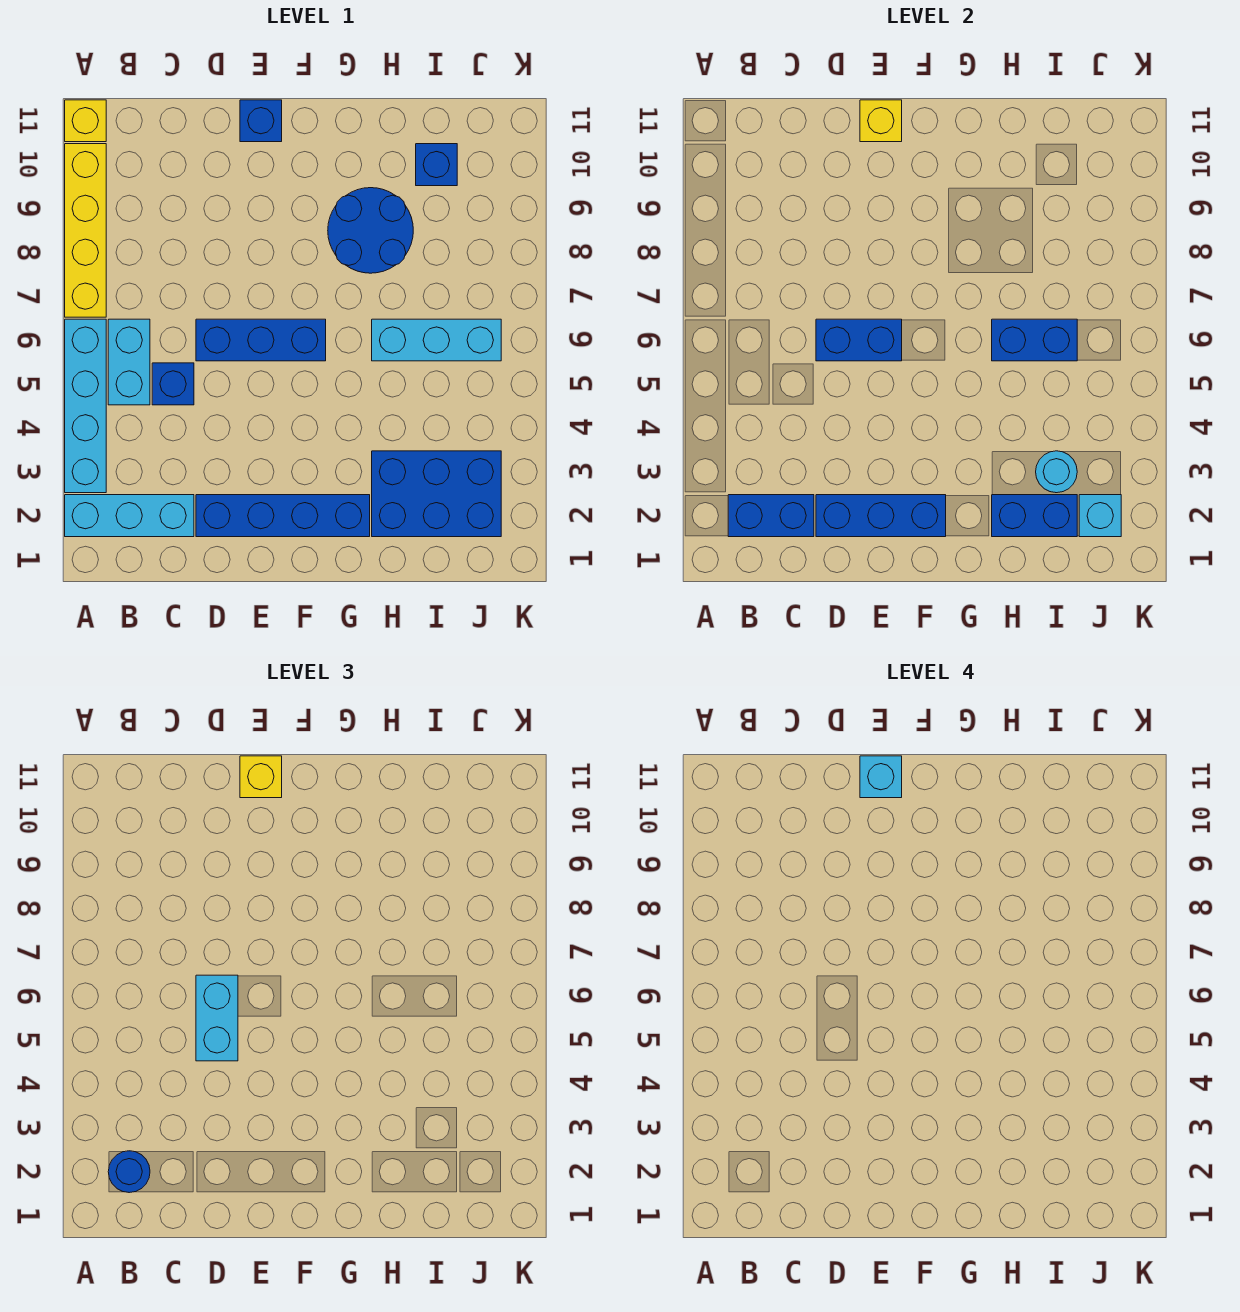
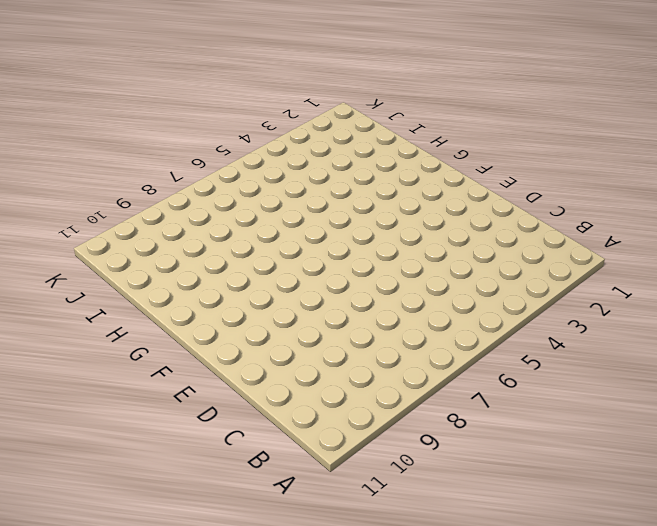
none -> cyan brick A2:C2 level 1
none -> cyan brick A3:A6 level 1
none -> yellow brick A7:A10 level 1

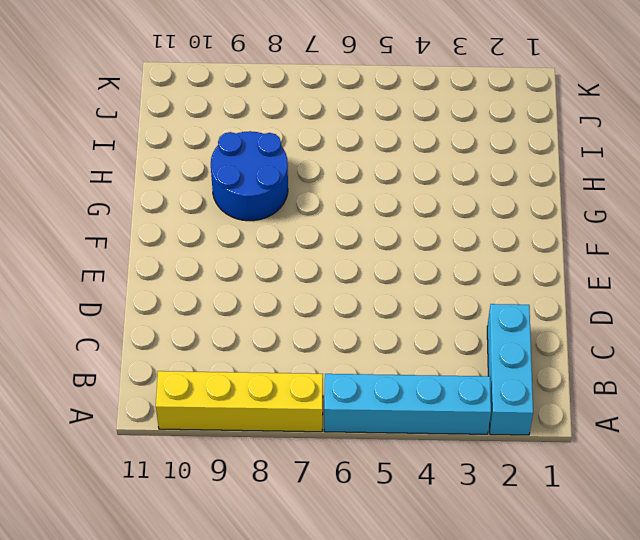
none -> yellow brick A11 level 1
none -> cyan brick B5:B6 level 1
none -> blue brick C5 level 1

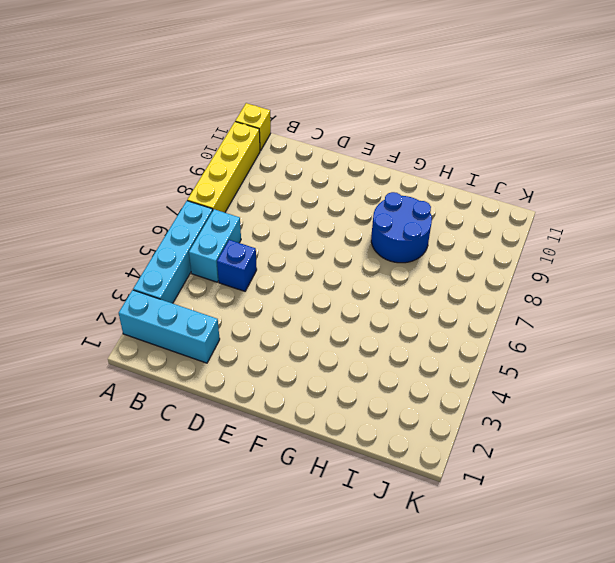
none -> blue brick D2:G2 level 1
none -> blue brick D6:F6 level 1
none -> blue brick E11 level 1

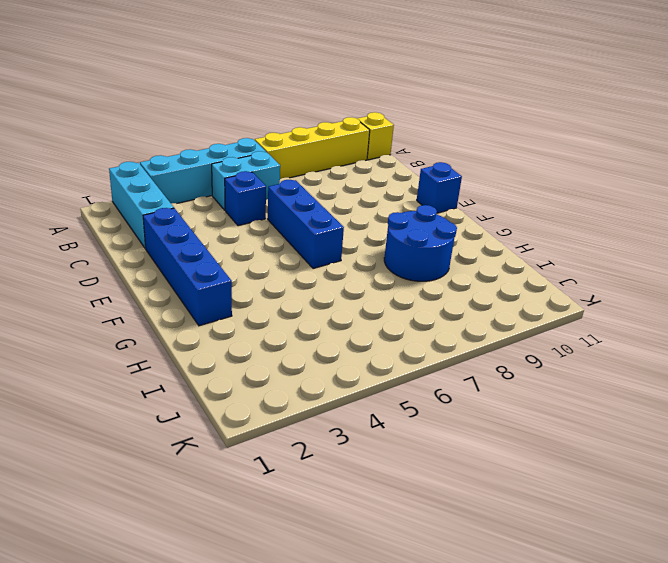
none -> blue brick H2:J3 level 1
none -> cyan brick H6:J6 level 1
none -> blue brick I10 level 1

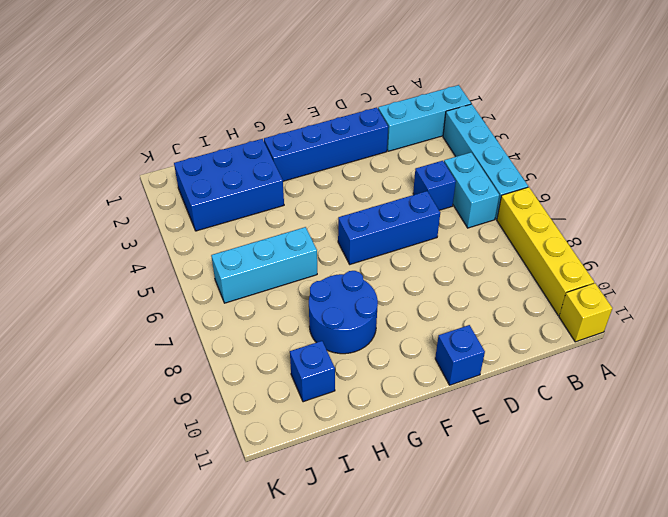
none -> blue brick B2:C2 level 2
none -> blue brick D2:F2 level 2
none -> blue brick D6:E6 level 2

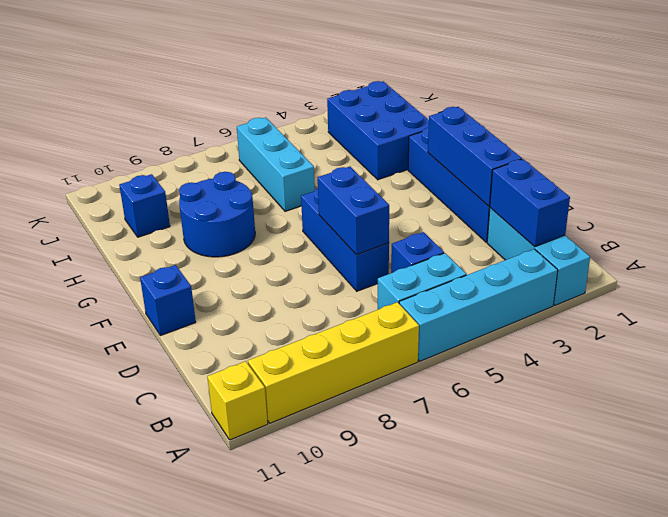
none -> yellow brick E11 level 2
none -> blue brick H2:I2 level 2
none -> blue brick H6:I6 level 2

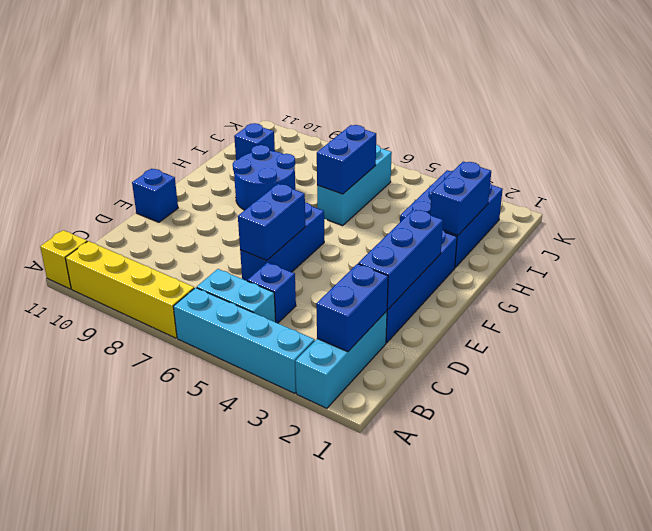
none -> yellow brick E11 level 2
none -> cyan round brick I3 level 2
none -> cyan brick J2 level 2

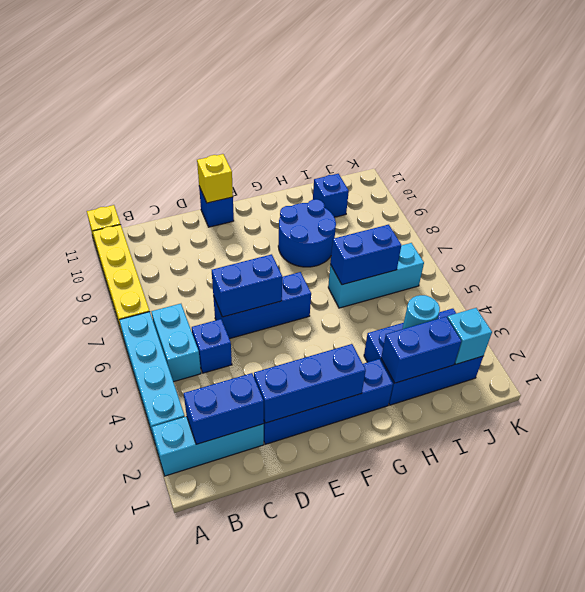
none -> blue round brick B2 level 3
none -> cyan brick D5:D6 level 3
none -> yellow brick E11 level 3

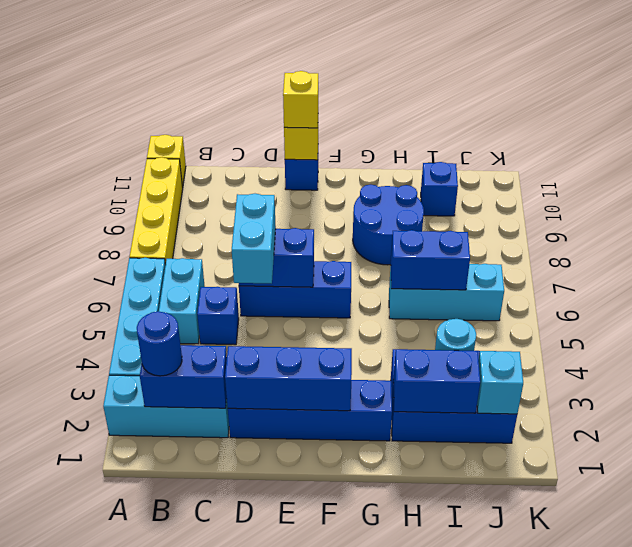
none -> cyan brick E11 level 4

